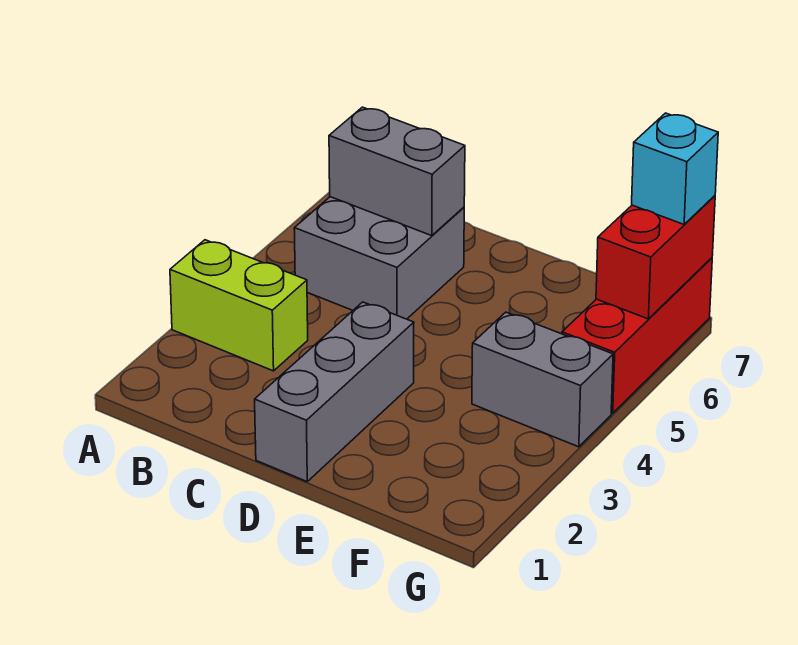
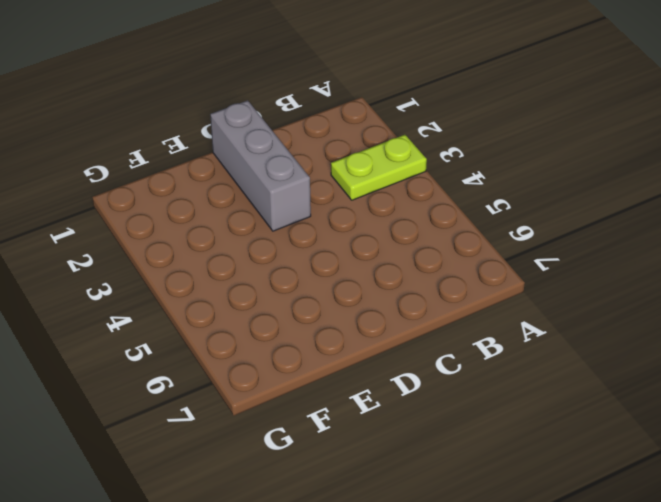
lime plate A3:B3 level 1 -> lime brick A3:B3 level 1
none -> grey brick B5:C6 level 1
none -> grey brick F4:G4 level 1

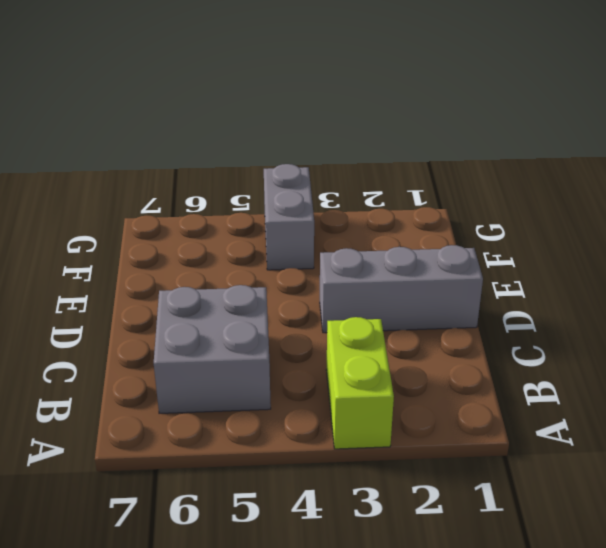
none -> red brick G5:G7 level 1
none -> grey brick B6:C6 level 2

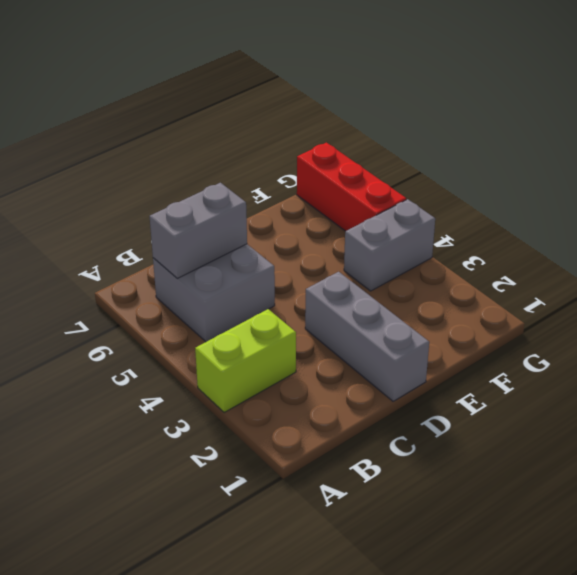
none -> red brick G6:G7 level 2
none -> cyan brick G7 level 3

